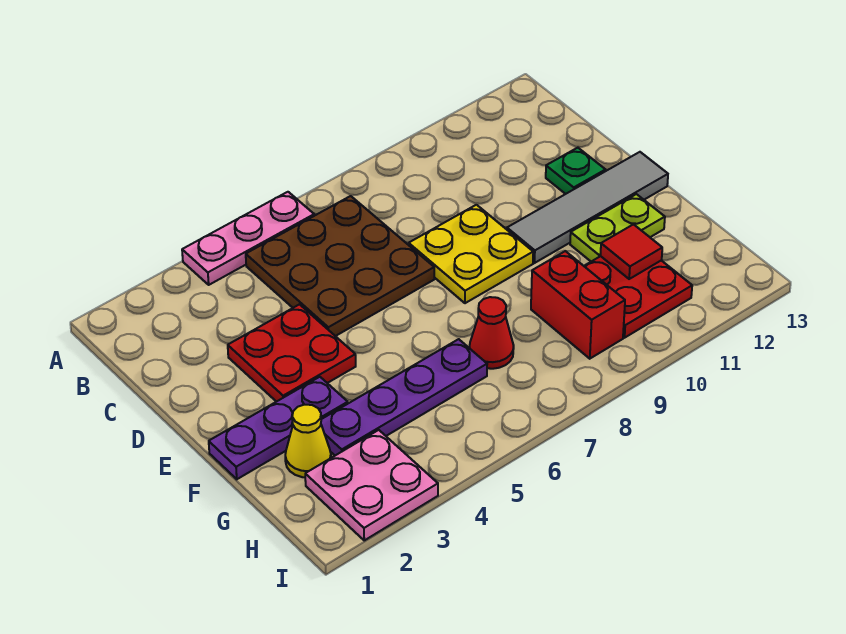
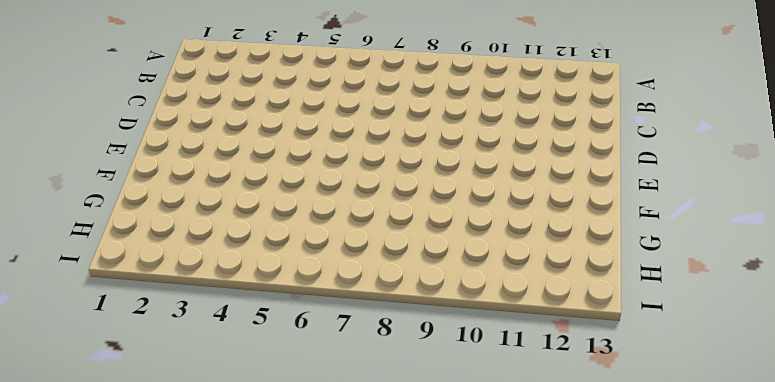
none -> pink plate A4:A6 level 1
none -> brown plate B5:D7 level 1
none -> red plate D3:E4 level 1

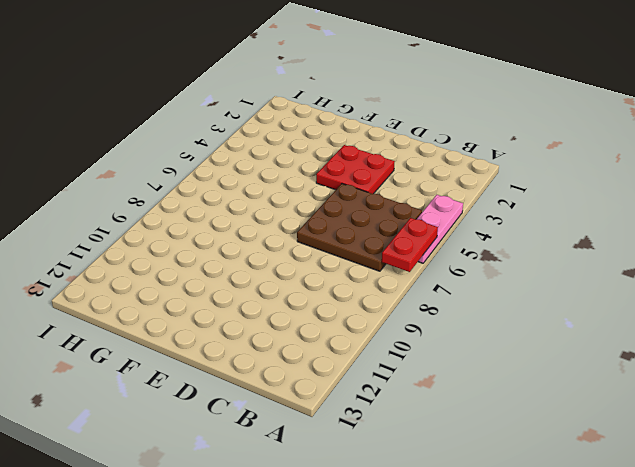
red plate A6:A7 level 2 -> none
none -> yellow plate D8:E9 level 1
none -> green plate D12 level 1
none -> grey tile E10:E13 level 1

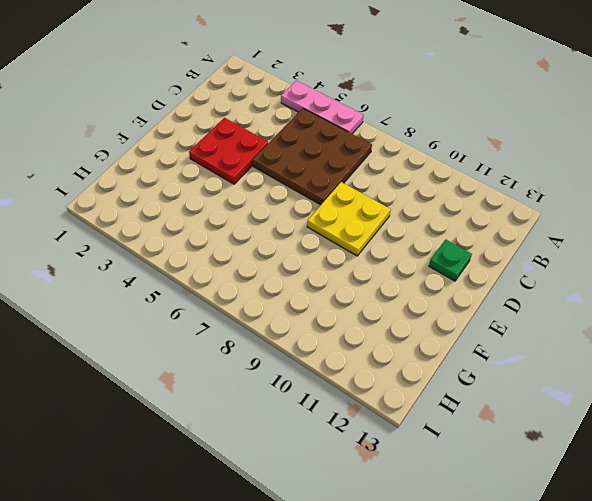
none -> grey tile E10:E13 level 1
none -> purple plate F1:F3 level 1
none -> lime plate F11:F12 level 1

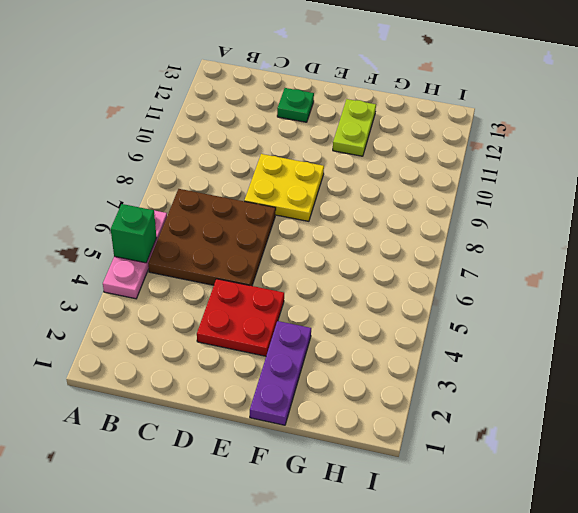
green brick A5 level 2 -> none
none -> grey tile E10:E13 level 1
none -> yellow cone G2 level 1
none -> purple plate G3:G6 level 1

